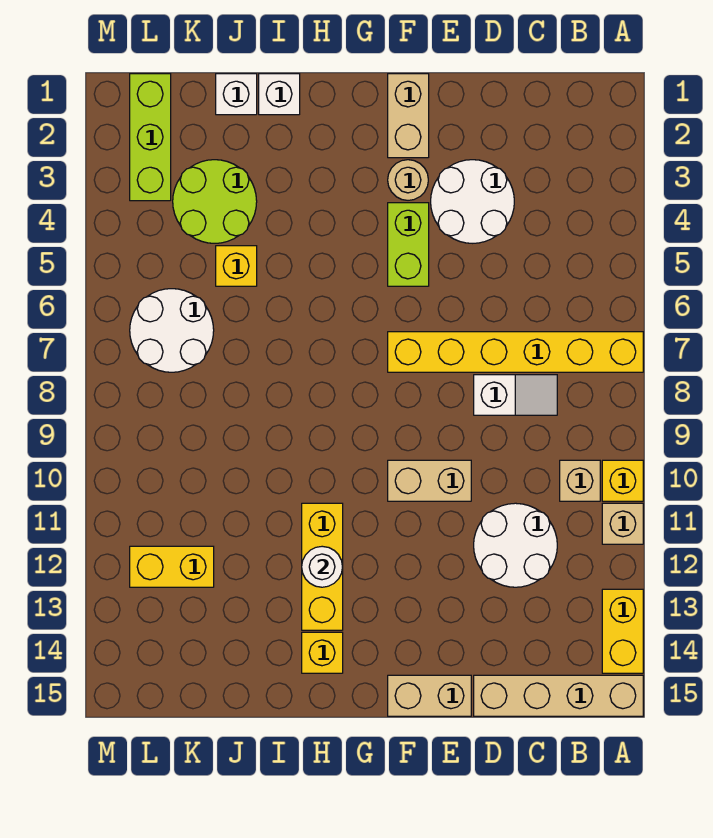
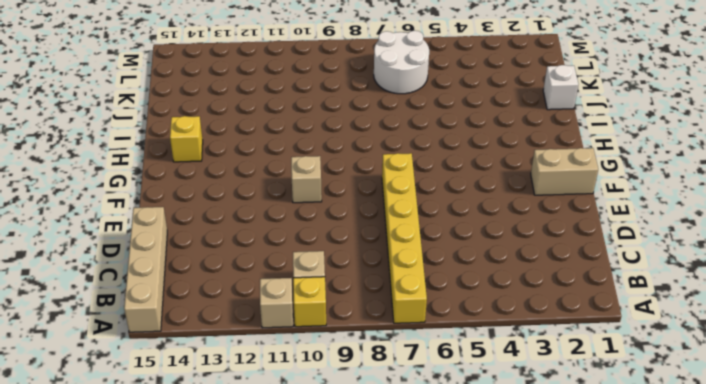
tan brick F10 level 1 -> tan brick E10:F10 level 1
none -> yellow brick A13:A14 level 1
none -> white slope C8:D8 level 1 top D
none -> white round brick C11:D12 level 1

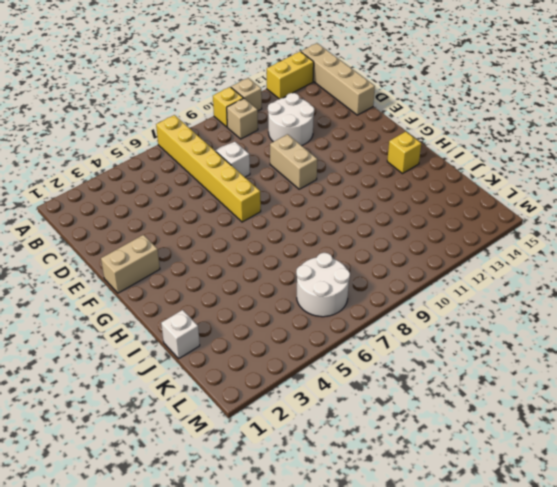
none -> white round brick D3:E4 level 1
none -> tan brick E15:F15 level 1
none -> tan round brick F3 level 1

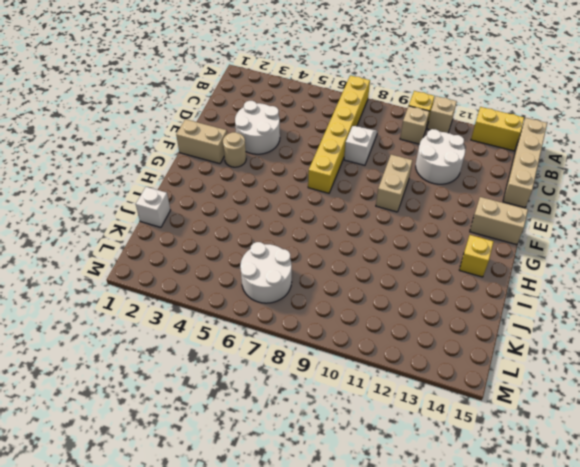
tan brick F14:F15 level 1 -> tan brick E15:F15 level 1
none -> lime brick F4:F5 level 1
none -> yellow brick H11:H13 level 1
none -> white brick I1 level 1

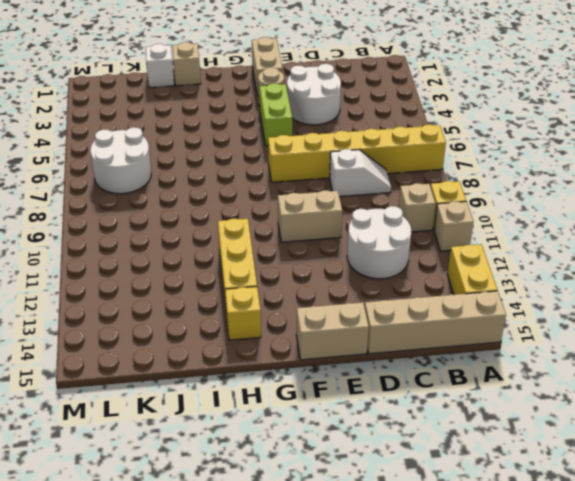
tan brick I1 level 1 -> white brick I1 level 1
none -> lime round brick J3:K4 level 1
none -> yellow brick J5 level 1
none -> yellow brick K12:L12 level 1

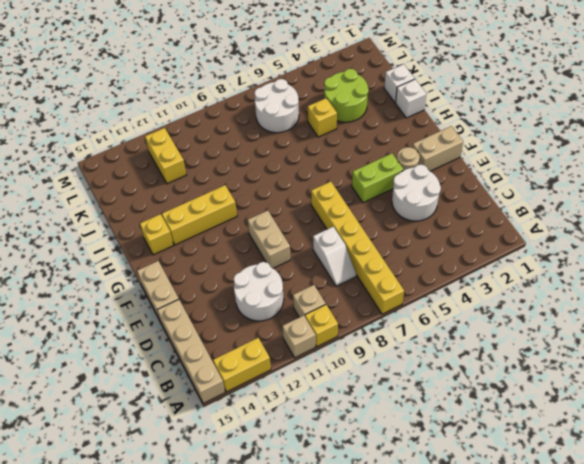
none -> lime brick L1:L3 level 1
none -> white round brick H12 level 2

